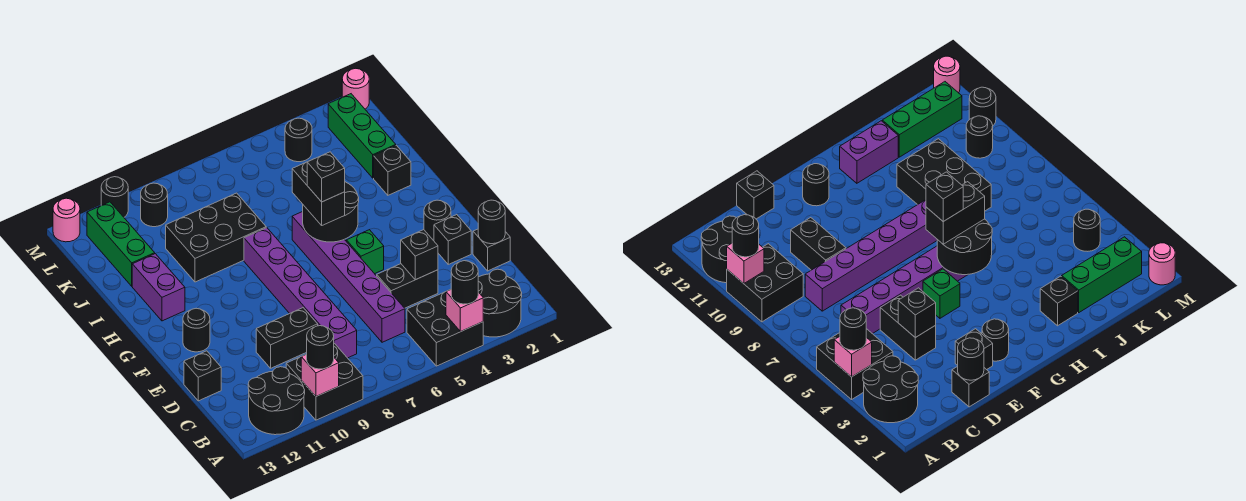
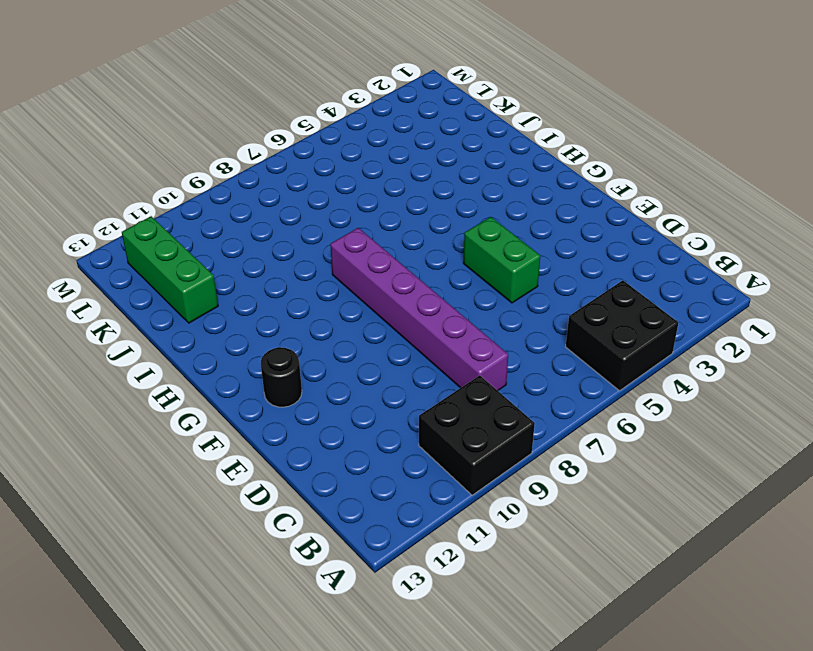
green brick E5:F5 level 1 -> green brick F5 level 1
none -> black round brick A2:B3 level 1
none -> black round brick A11:B12 level 1
none -> purple brick C6:H6 level 1
none -> black brick D1 level 1

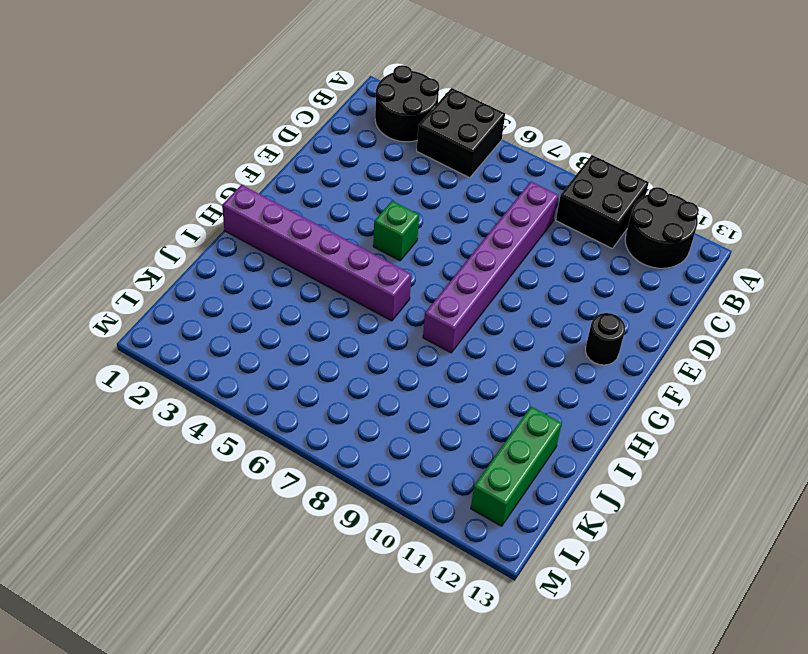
purple brick H1:H6 level 1 -> purple brick C6:H6 level 1
none -> black brick D1 level 1
none -> black brick D4:D5 level 1
none -> black brick D9:D10 level 1
none -> black brick D13 level 1

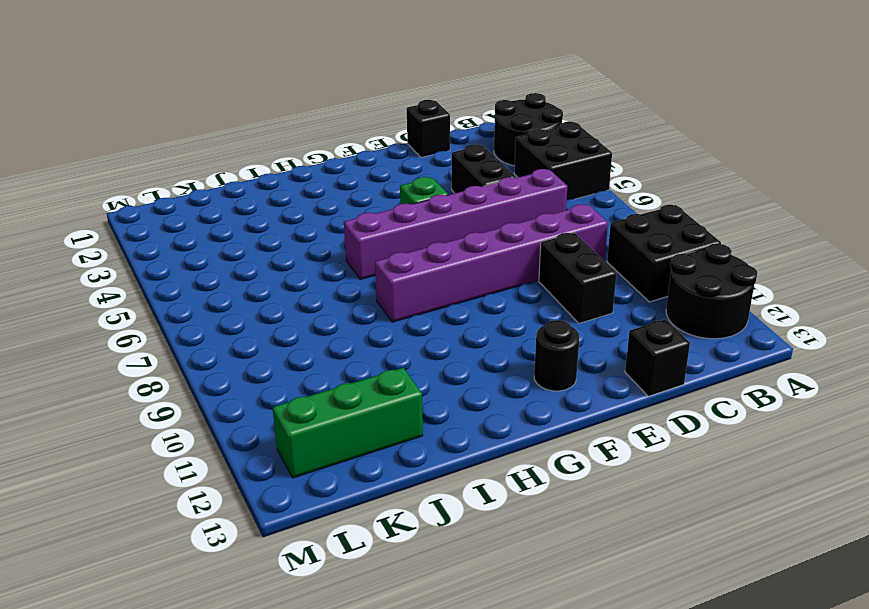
none -> black brick E2 level 1
none -> black round brick F2 level 1
none -> purple brick H12:I12 level 1
none -> black brick I2 level 1

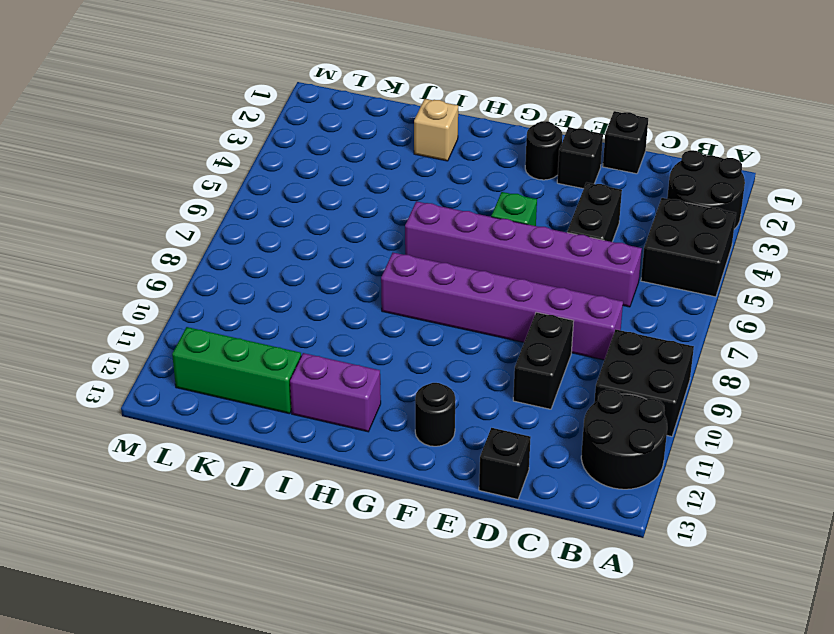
tan brick I2 level 1 -> black brick I2 level 1
none -> black brick I8:J10 level 1
none -> green brick J2:L2 level 1
none -> black round brick L4 level 1
none -> black round brick L10 level 1

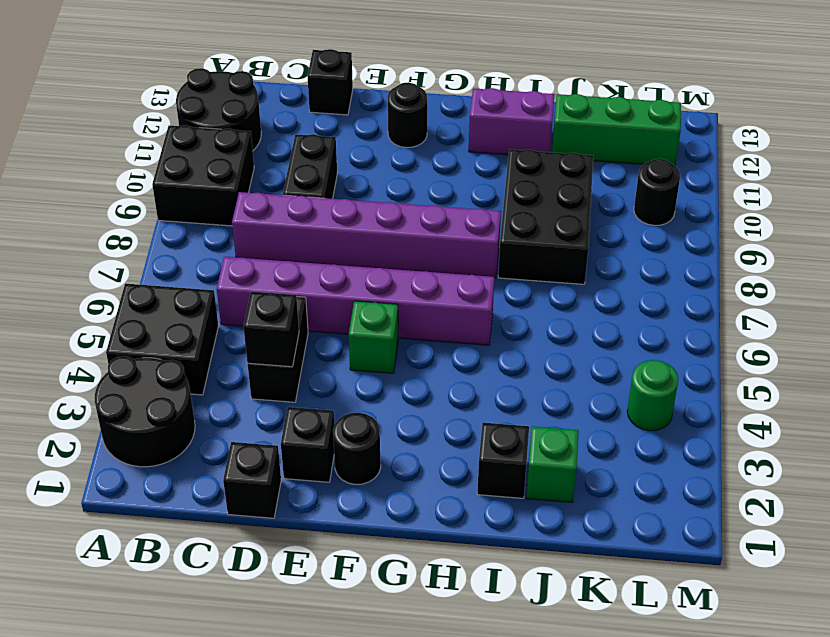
green brick J2 level 1 -> green brick J2:L2 level 1
green round brick L4 level 1 -> black round brick L4 level 1
none -> pink round brick M1 level 1
none -> black round brick M11 level 1
none -> pink round brick M13 level 1
none -> pink brick A4 level 2

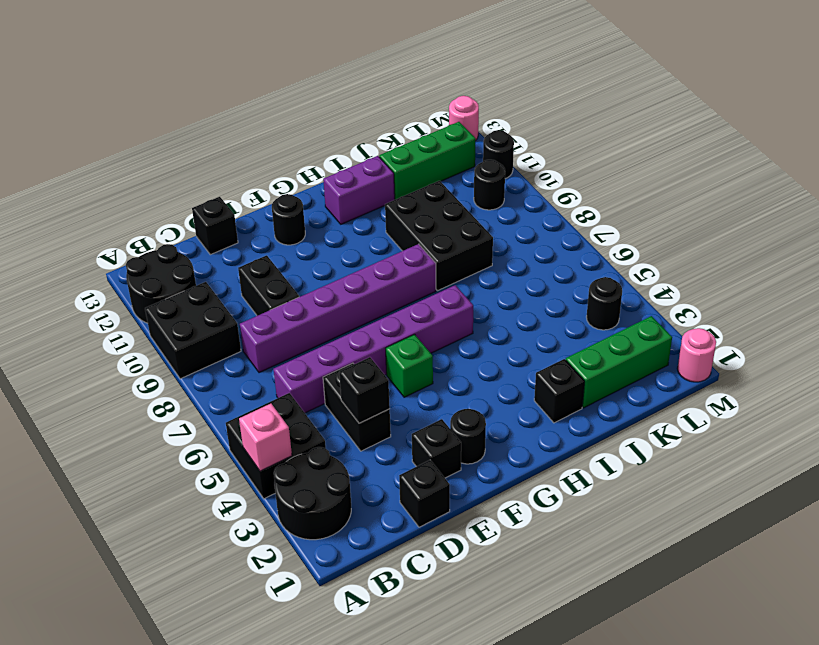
none -> pink brick A10 level 2
none -> black round brick D1 level 2
none -> black round brick G5:H6 level 2
none -> black round brick A4 level 3

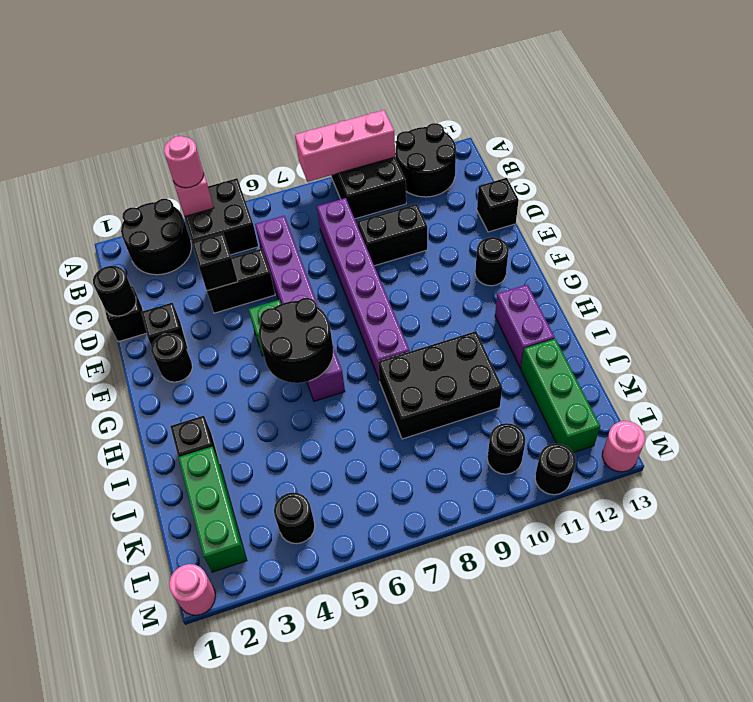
pink round brick A4 level 3 -> black round brick A4 level 3
pink brick A8:A10 level 2 -> pink brick A10 level 2
none -> black round brick A10 level 3
none -> black brick G6:H6 level 3
none -> black brick G6 level 4

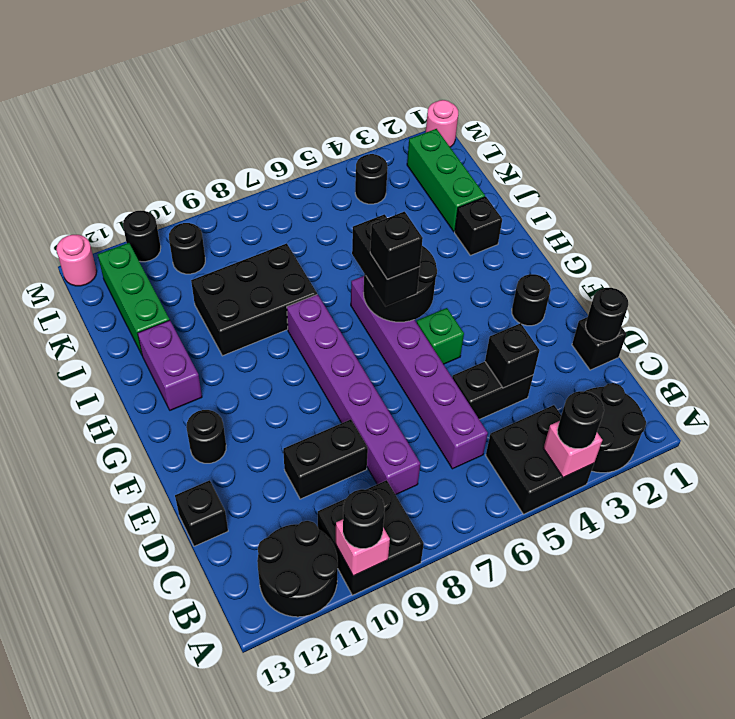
none -> black brick E2 level 1

